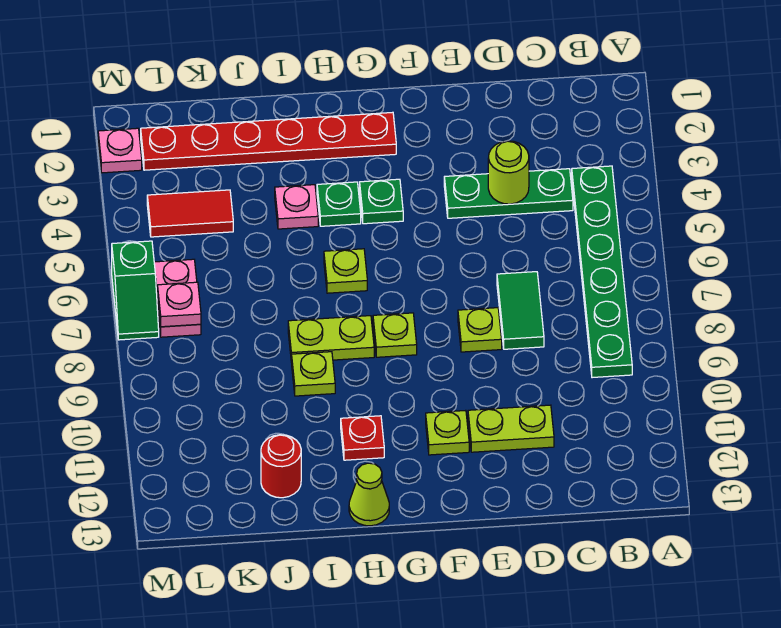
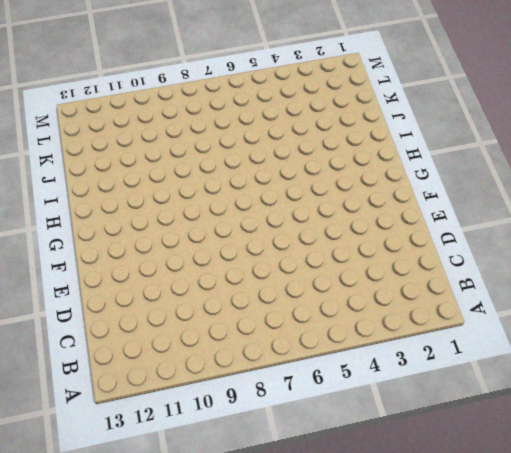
none -> green plate B4:B9 level 1
none -> green plate C4:E4 level 1
none -> green tile D7:D8 level 1

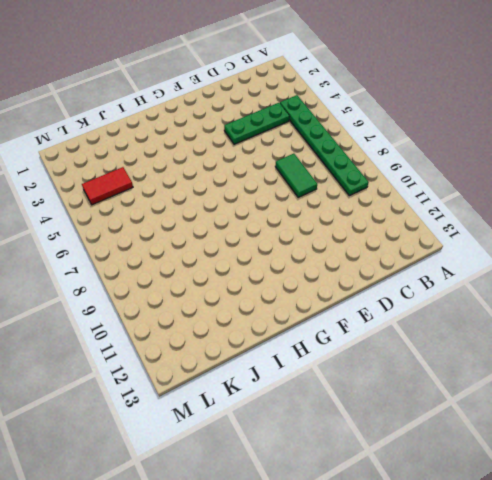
none -> lime plate D11:E11 level 1
none -> lime plate E8 level 1
none -> lime plate F11 level 1

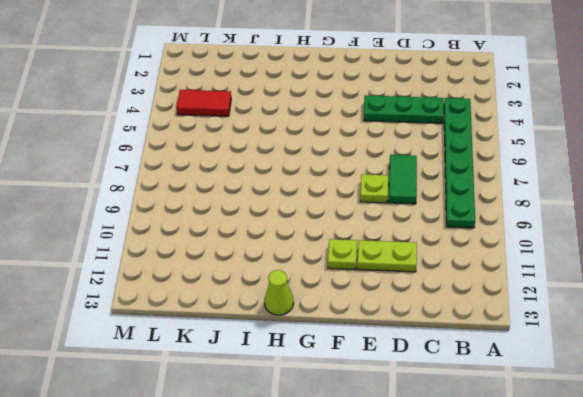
none -> red plate G2:L2 level 1
none -> green plate G4 level 1
none -> lime plate G8 level 1

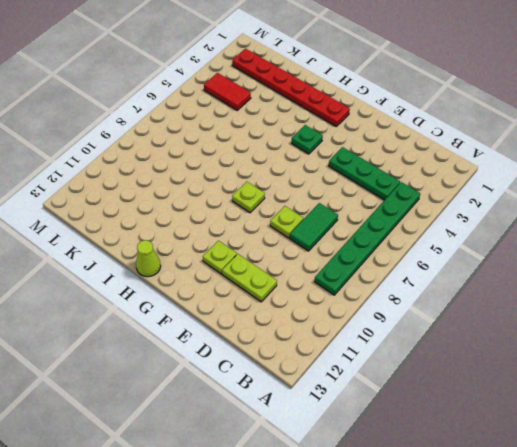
none -> green plate H4 level 1
none -> lime plate H6 level 1
none -> lime plate H8:I8 level 1

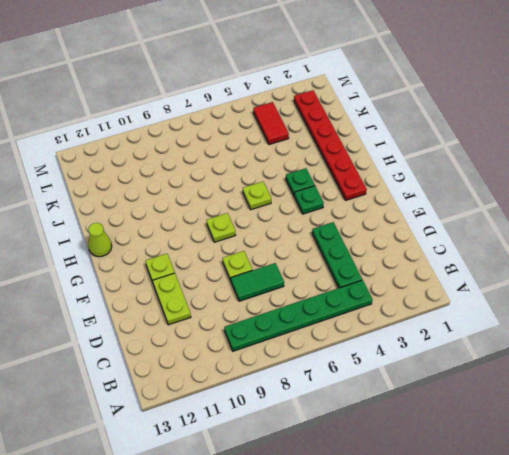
none -> lime plate H8:I8 level 1
none -> red plate H11 level 1
none -> pink plate I4 level 1

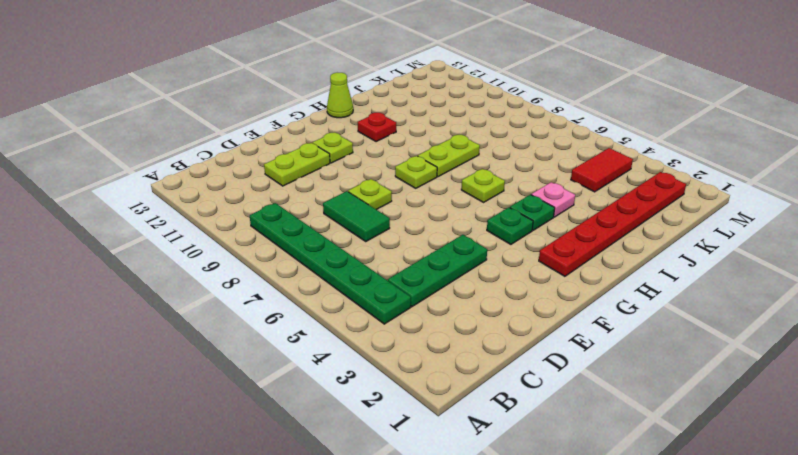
none -> lime plate I9 level 1
none -> red round brick J12 level 1
none -> pink plate L6:L7 level 1

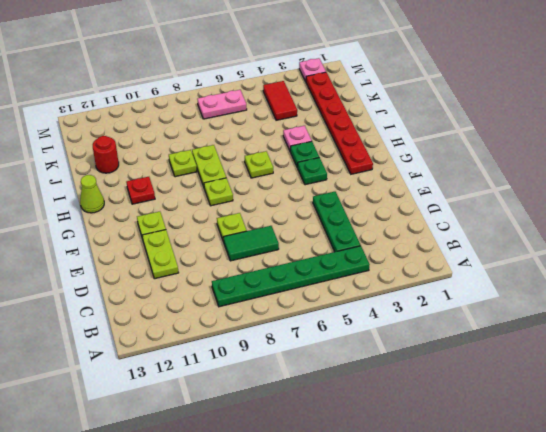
none -> green slope M6:M7 level 1 top 6
none -> lime round brick D4 level 2
none -> pink plate L7 level 2

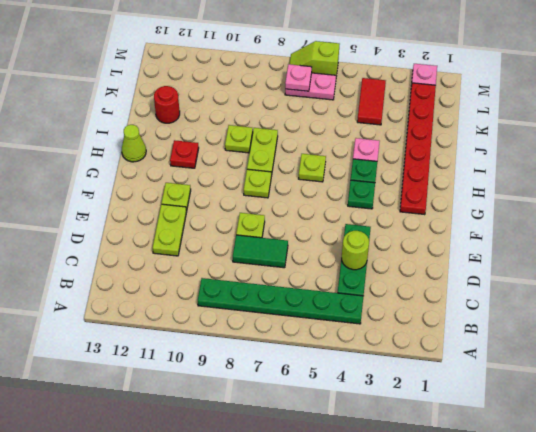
lime slope M6:M7 level 1 top 6 -> green slope M6:M7 level 1 top 6

